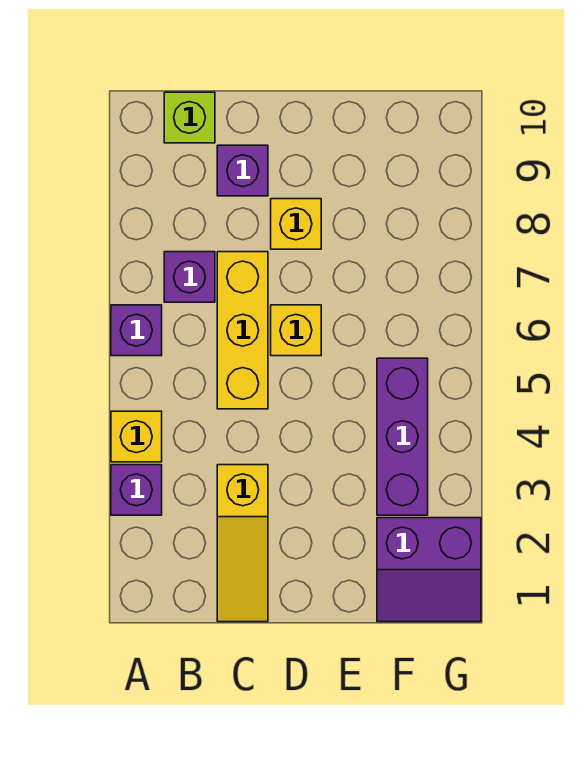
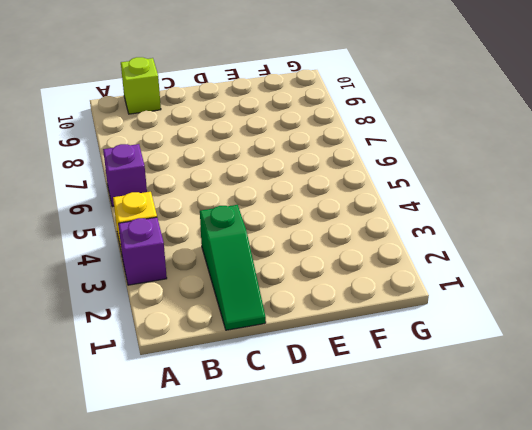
green slope C1:C3 level 1 top 3 -> yellow slope C1:C3 level 1 top 3
none -> purple brick B7 level 1
none -> yellow brick C5:C7 level 1
none -> purple brick C9 level 1

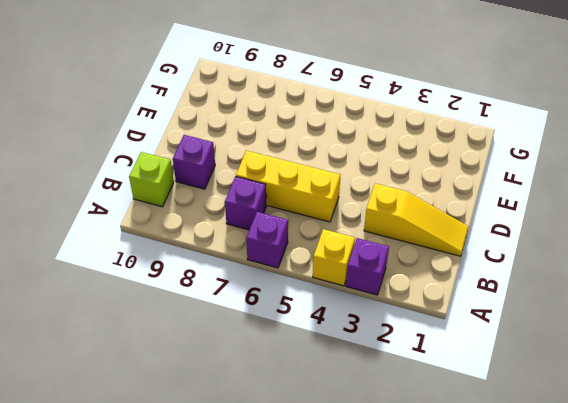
none -> yellow brick D6 level 1
none -> yellow brick D8 level 1
none -> purple slope F1:G2 level 1 top 2

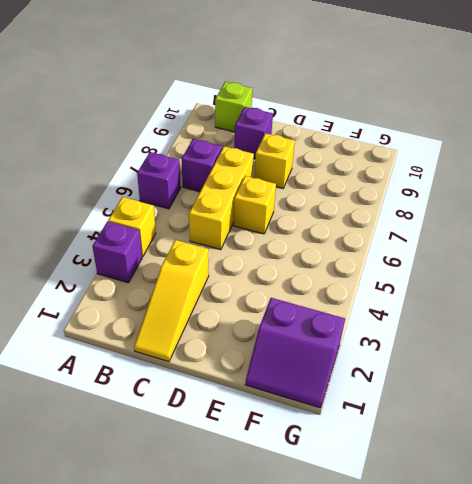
none -> purple brick F3:F5 level 1

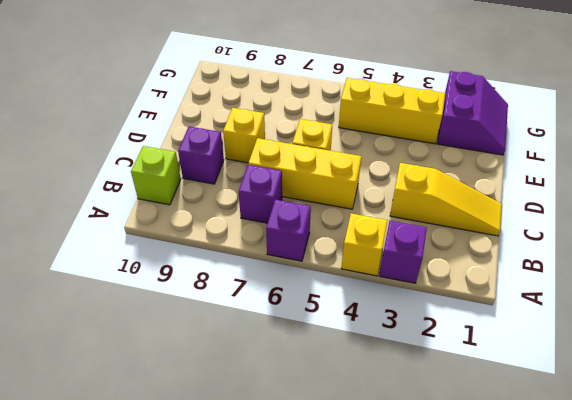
yellow brick F3:F5 level 1 -> purple brick F3:F5 level 1

